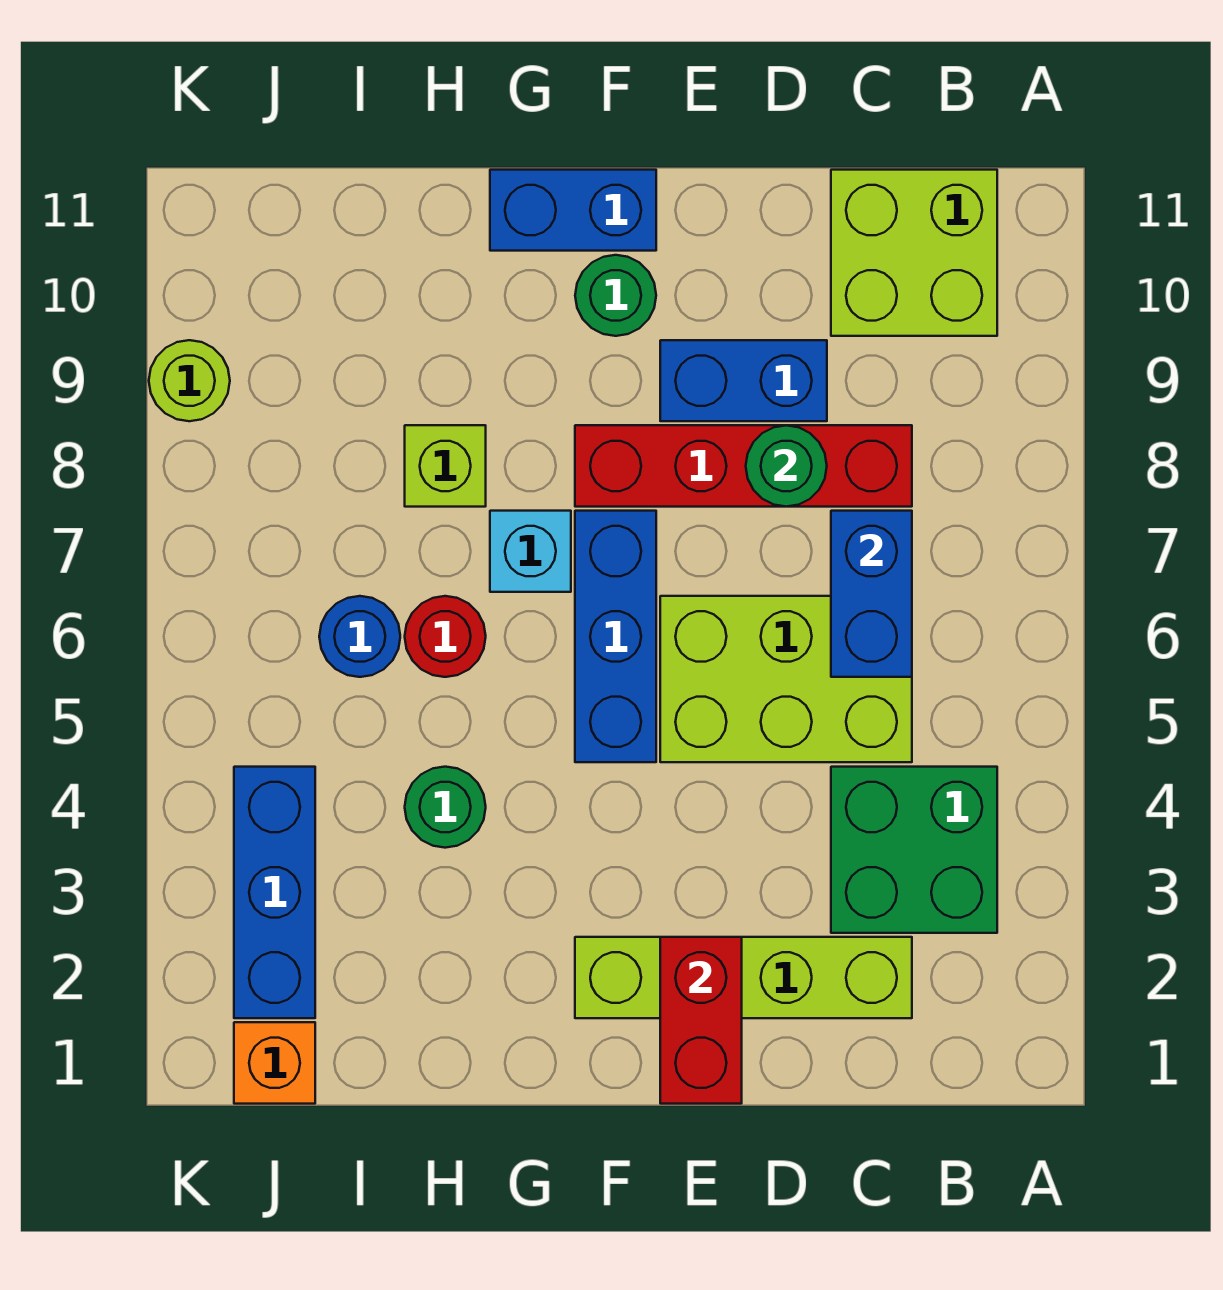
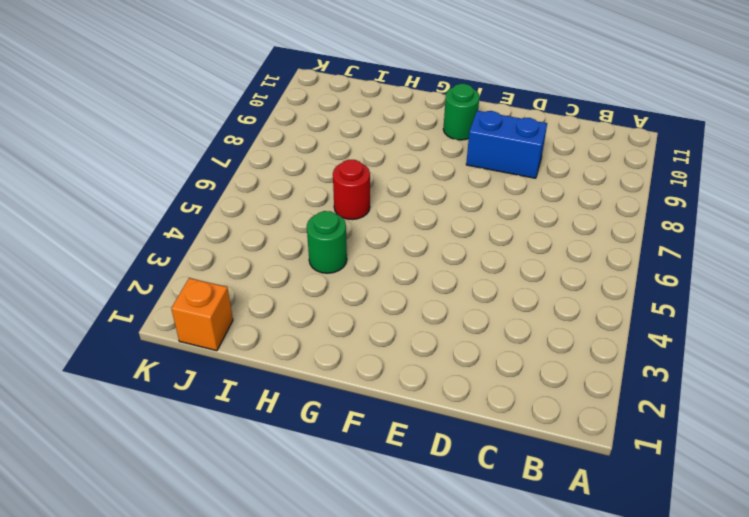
none -> green brick B3:C4 level 1
none -> lime brick B10:C11 level 1
none -> lime brick C2:F2 level 1

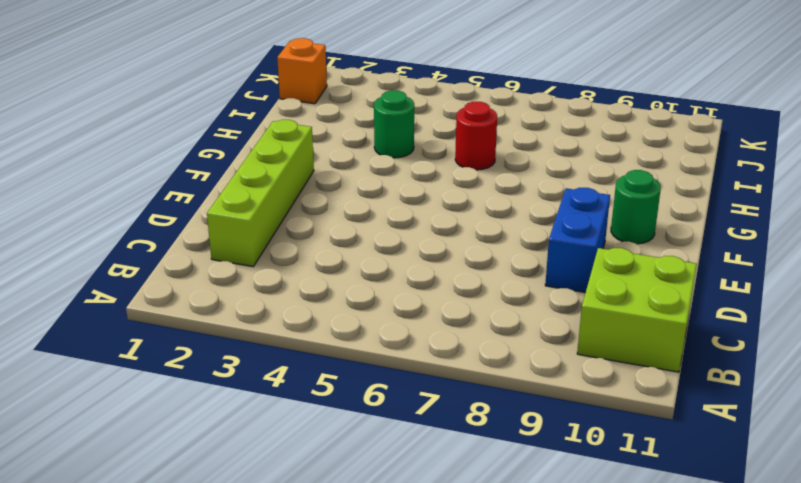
none -> green brick B3:C4 level 1
none -> lime brick C5:E6 level 1
none -> red brick C8:F8 level 1

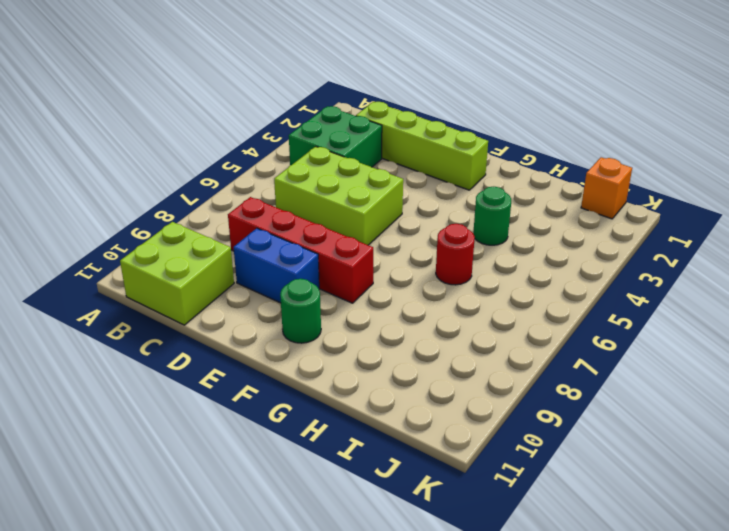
none -> blue brick F5:F7 level 1
none -> blue brick F11:G11 level 1
none -> cyan brick G7 level 1

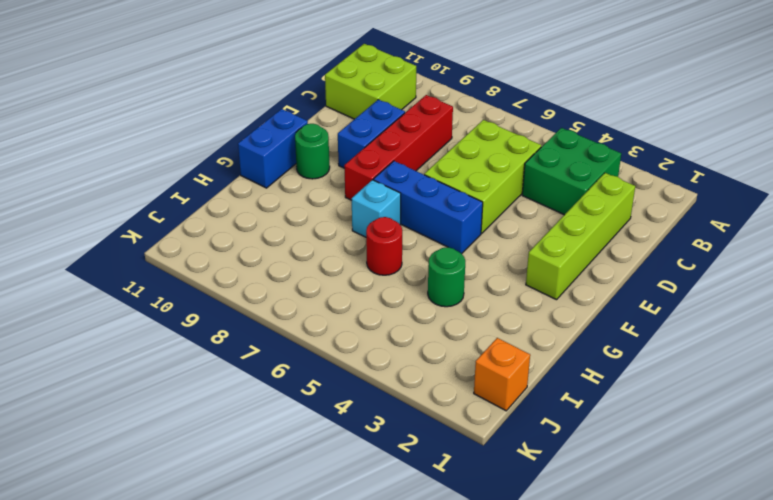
none -> lime brick H8 level 1
none -> blue round brick I6 level 1
none -> blue brick J2:J4 level 1

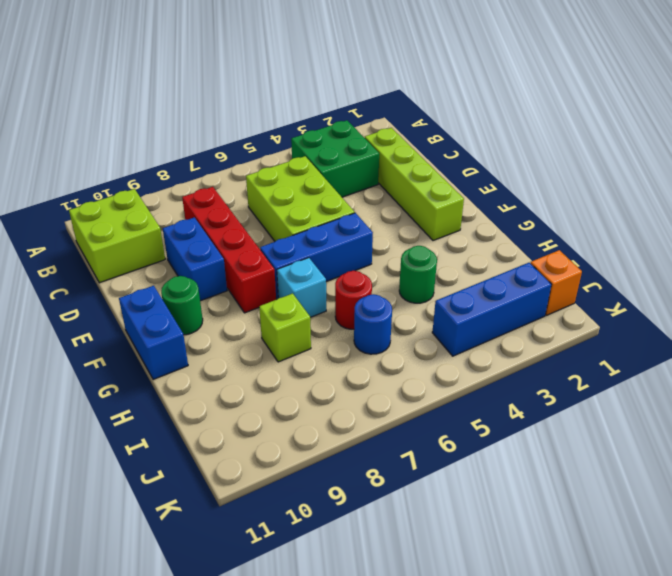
none -> lime round brick K9 level 1
none -> blue brick C6:C7 level 2
none -> green round brick D8 level 2

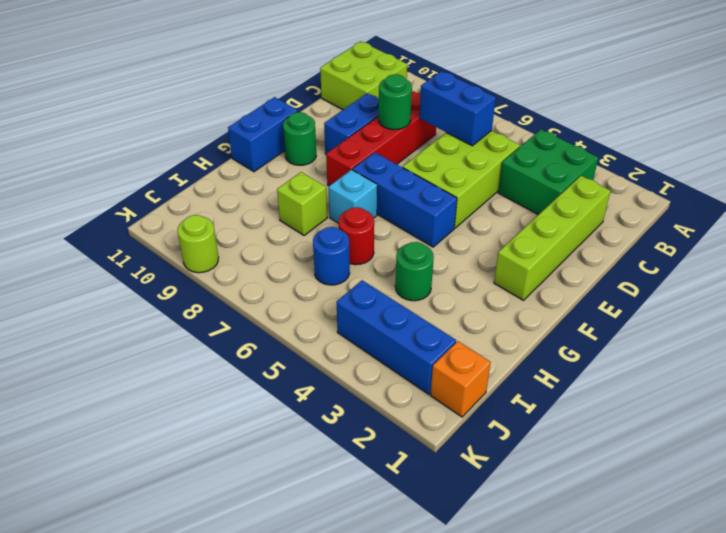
none -> red brick E1:E2 level 2

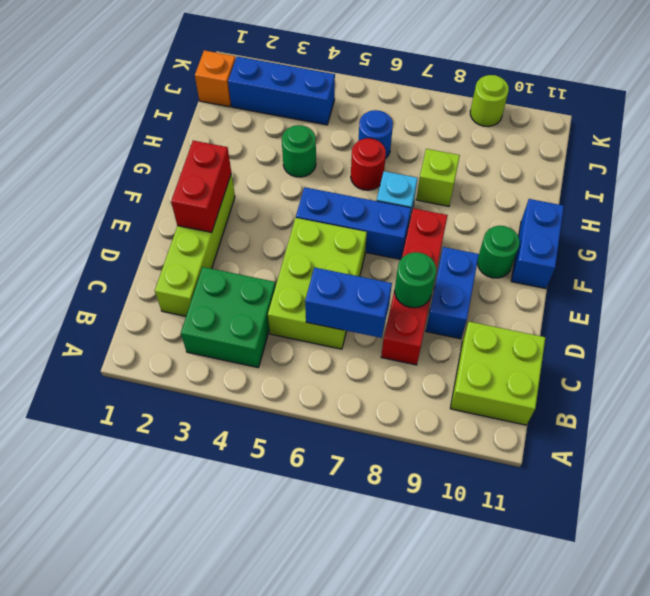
red brick E2:F2 level 2 -> red brick E1:E2 level 2

